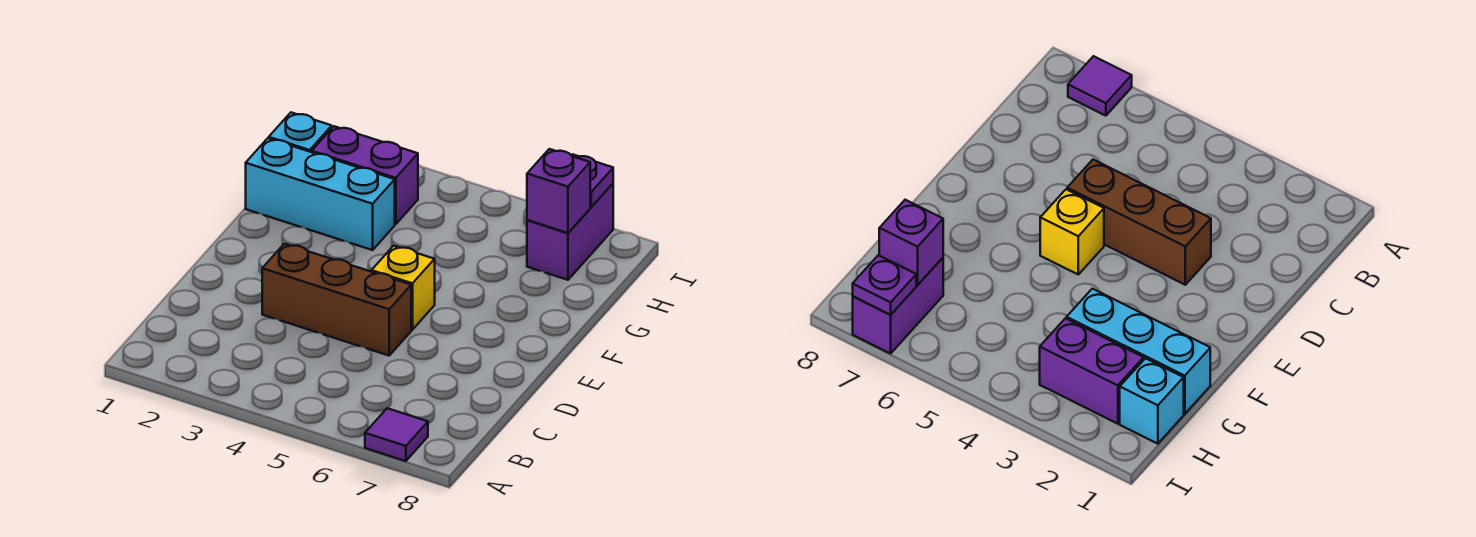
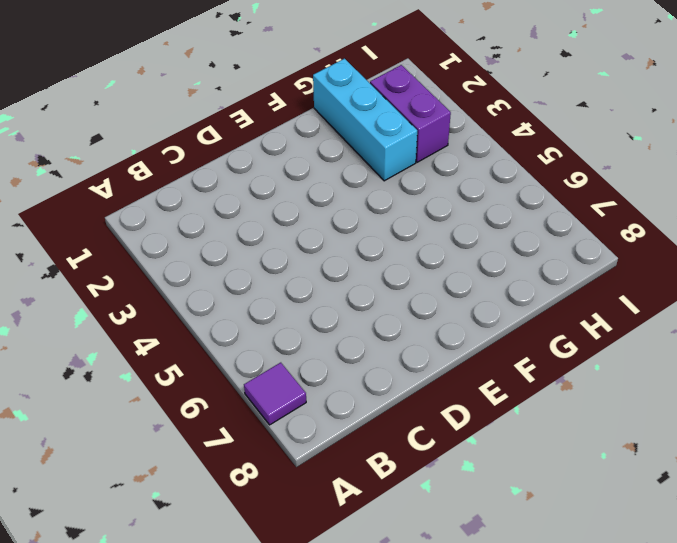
none -> brown brick D3:D5 level 1
none -> yellow brick E5 level 1

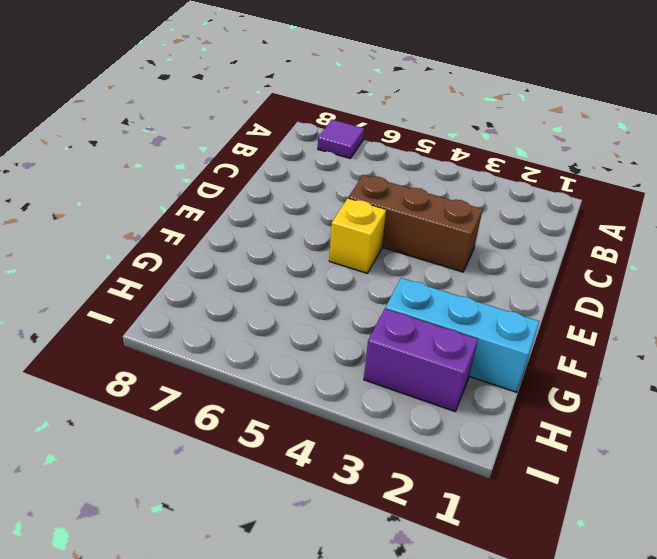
none -> cyan brick H1 level 1
none -> purple brick H7:I7 level 1

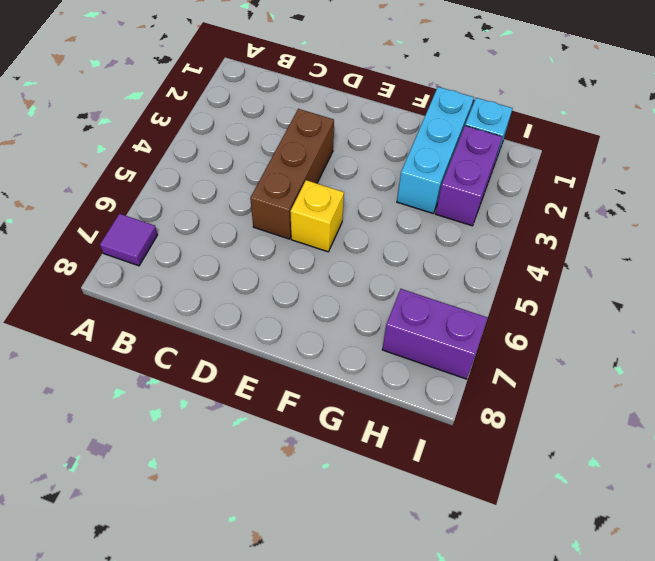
none -> purple brick H7 level 2
none -> purple plate I7 level 2

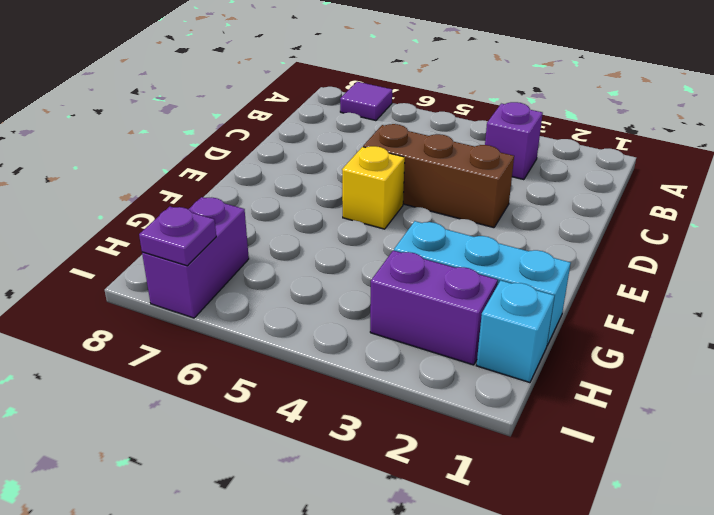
purple brick B3 level 1 -> purple brick H7 level 2

